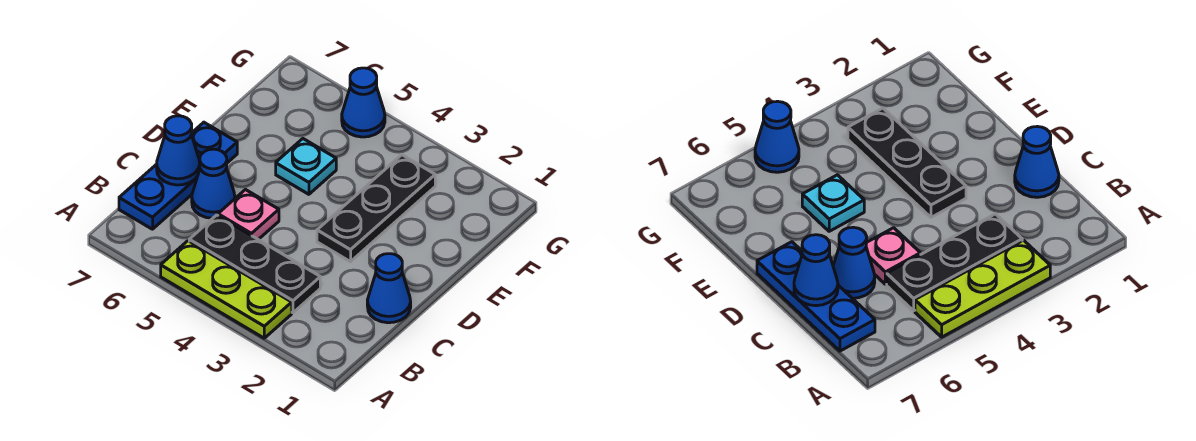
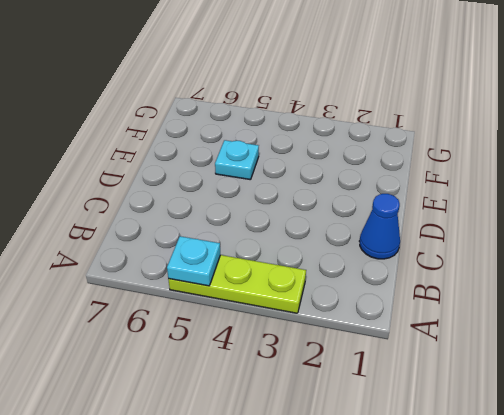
cyan plate A5 level 2 -> none
none -> black plate B3:B5 level 1
none -> blue plate B7:D7 level 1

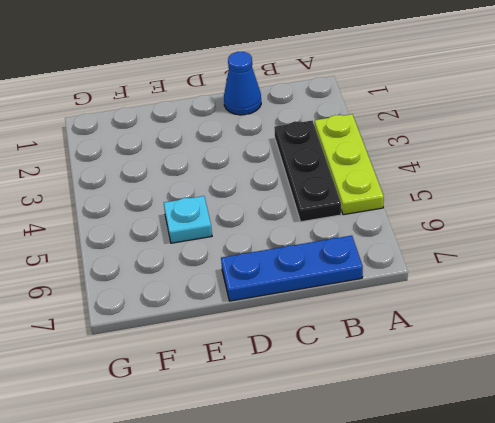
none -> pink plate C5 level 1
none -> blue cone C6 level 1

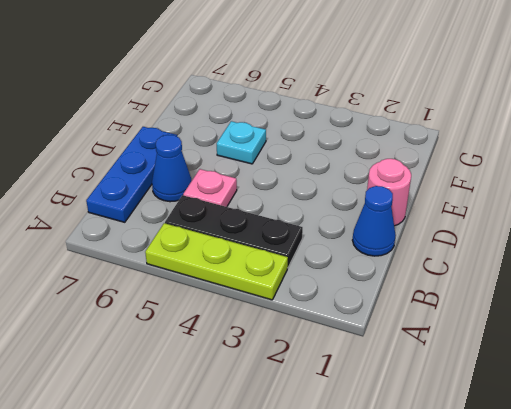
pink round brick D1 level 1 -> none
none -> black plate D3:F3 level 1
none -> blue cone G5 level 1

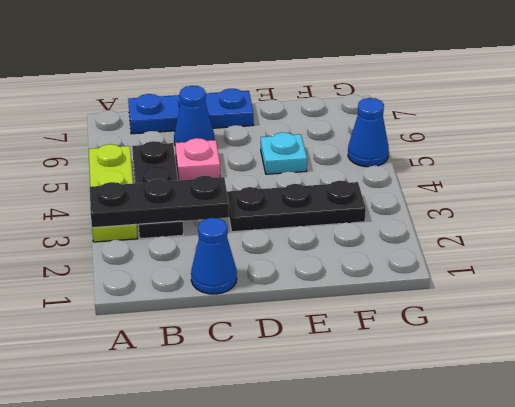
black plate A3:C3 level 2 -> none
none -> blue cone C7 level 2

